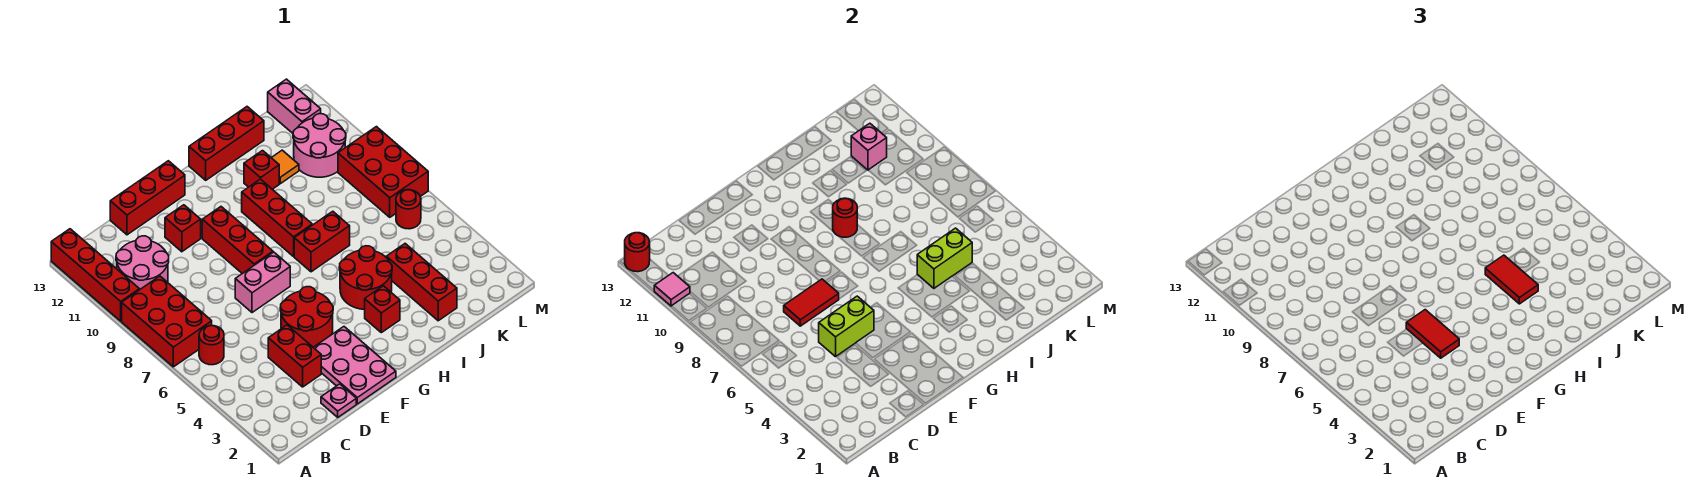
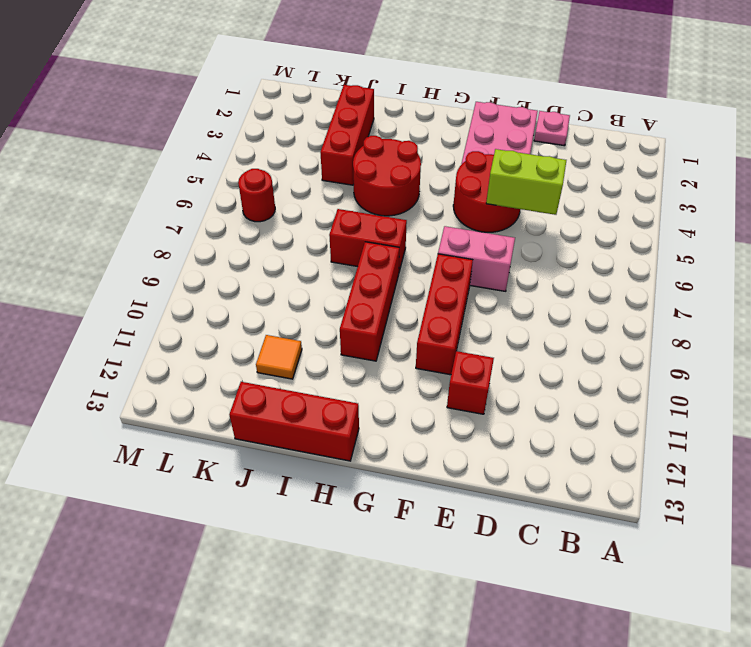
none -> red brick A7:B9 level 1
none -> red brick A10:A13 level 1
none -> red round brick B6 level 1
none -> pink round brick B10:C11 level 1

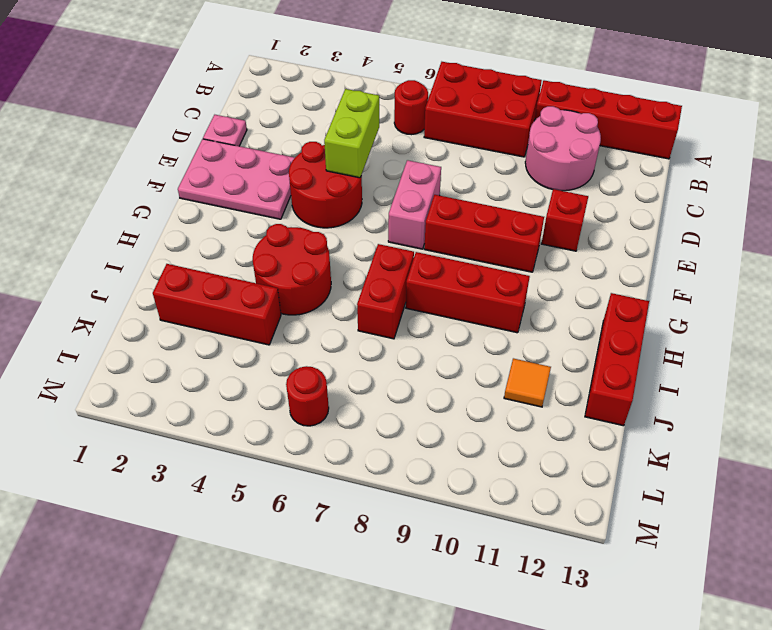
none -> red brick D3:D4 level 1
none -> red brick D13:F13 level 1
none -> red brick H3 level 1
none -> red brick I11 level 1

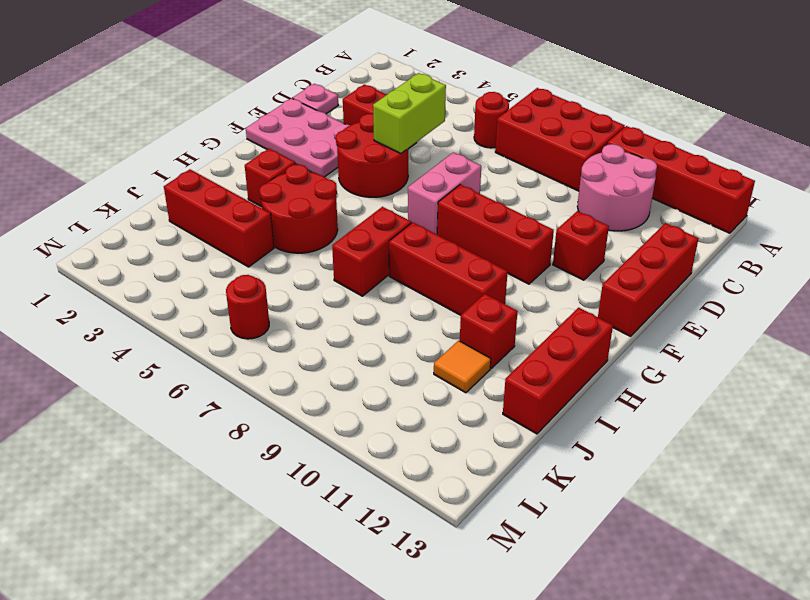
none -> pink round brick K10:L11 level 1
none -> red brick L7:M9 level 1
none -> pink brick L12:L13 level 1
none -> pink tile A11 level 2

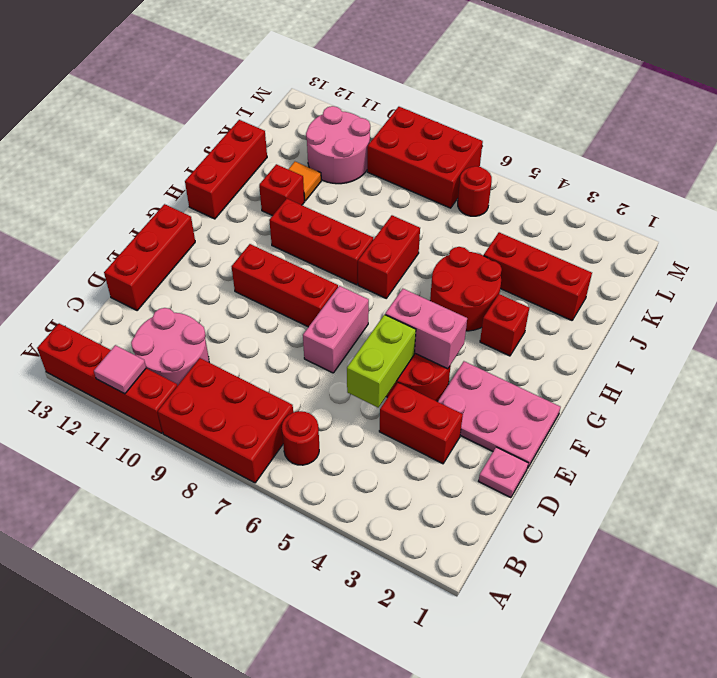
pink brick F4:F5 level 2 -> pink brick L12:L13 level 1
none -> red brick E11 level 1
none -> red round brick A13 level 2
none -> red tile D7:E7 level 2
none -> red round brick H9 level 2

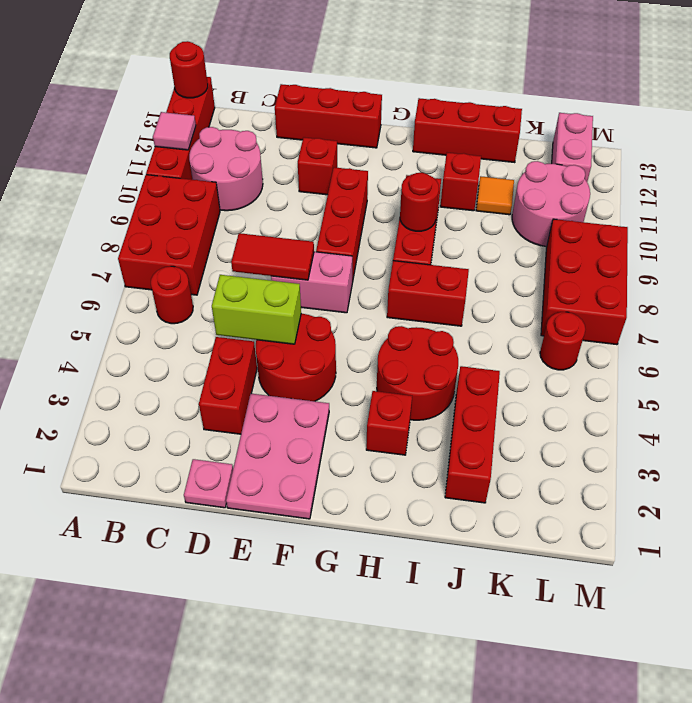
none -> lime brick I5:J5 level 2
none -> pink brick K11 level 2
none -> red tile E4:E5 level 3
none -> red tile I4:I5 level 3

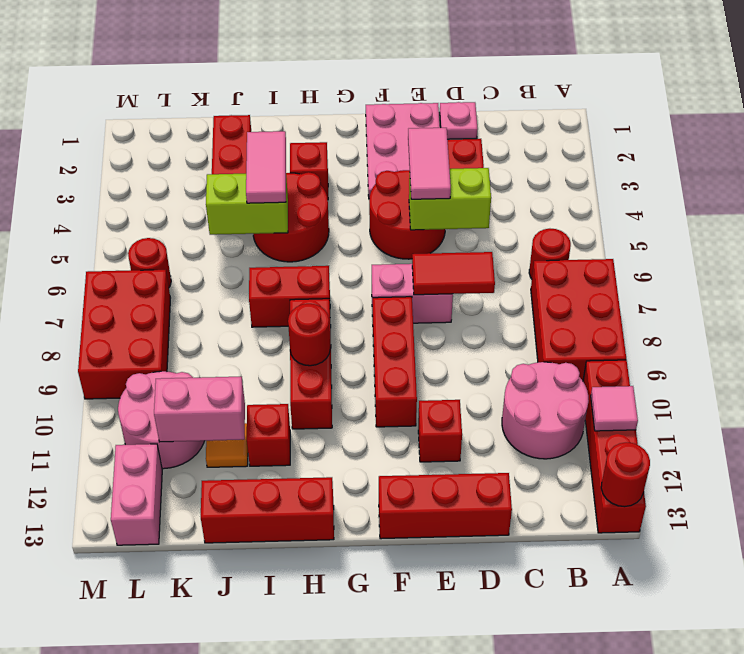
pink tile E4:E5 level 3 -> red tile E4:E5 level 3
pink tile I4:I5 level 3 -> red tile I4:I5 level 3
pink brick J11:K11 level 2 -> pink brick K11 level 2

